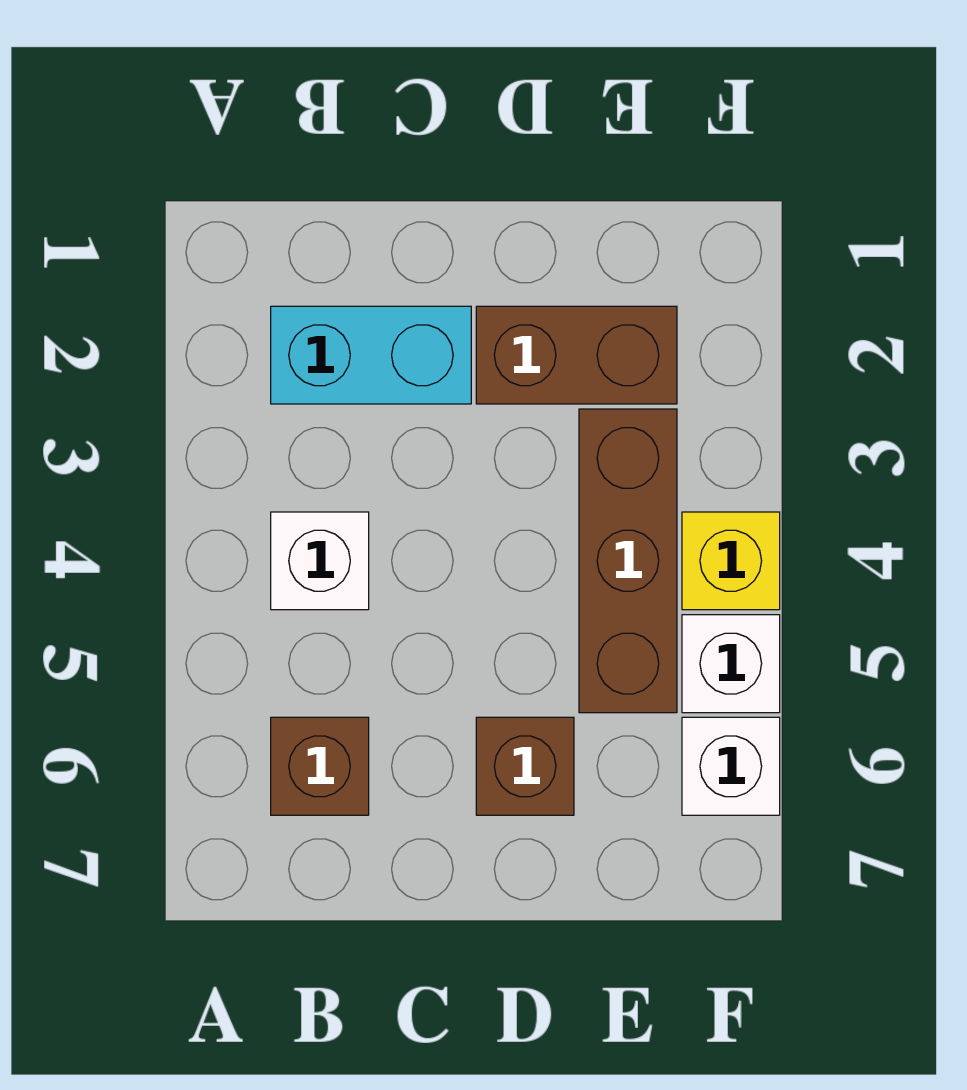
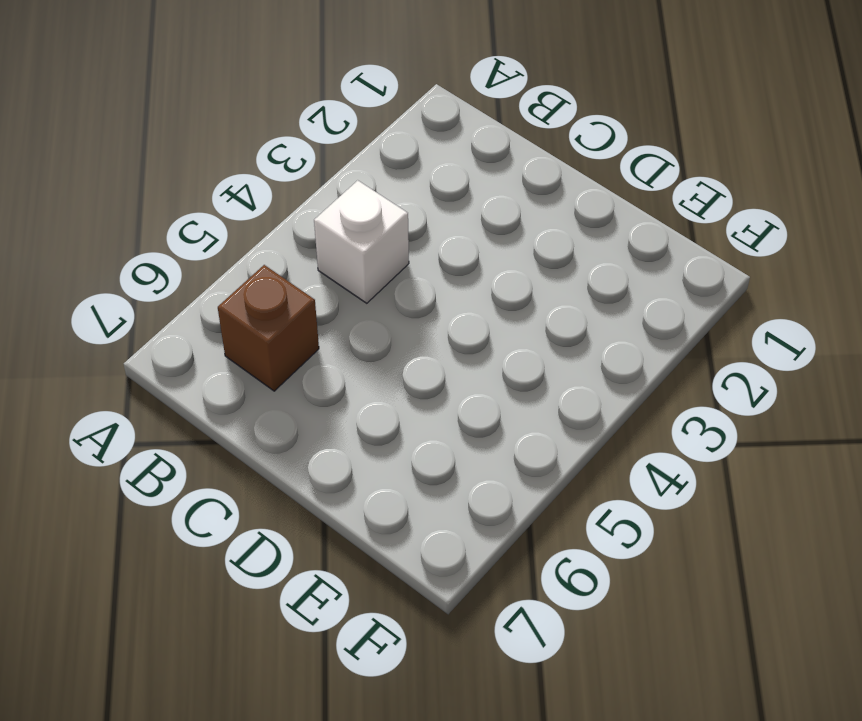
none -> cyan brick B2:C2 level 1
none -> brown brick D2:E2 level 1

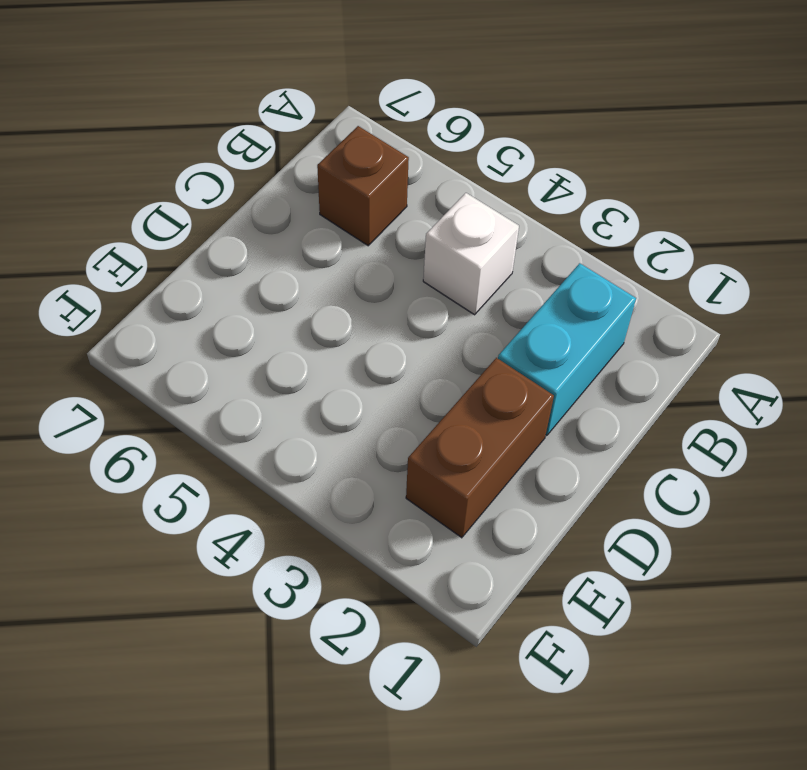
none -> brown brick D6 level 1
none -> brown brick E3:E5 level 1

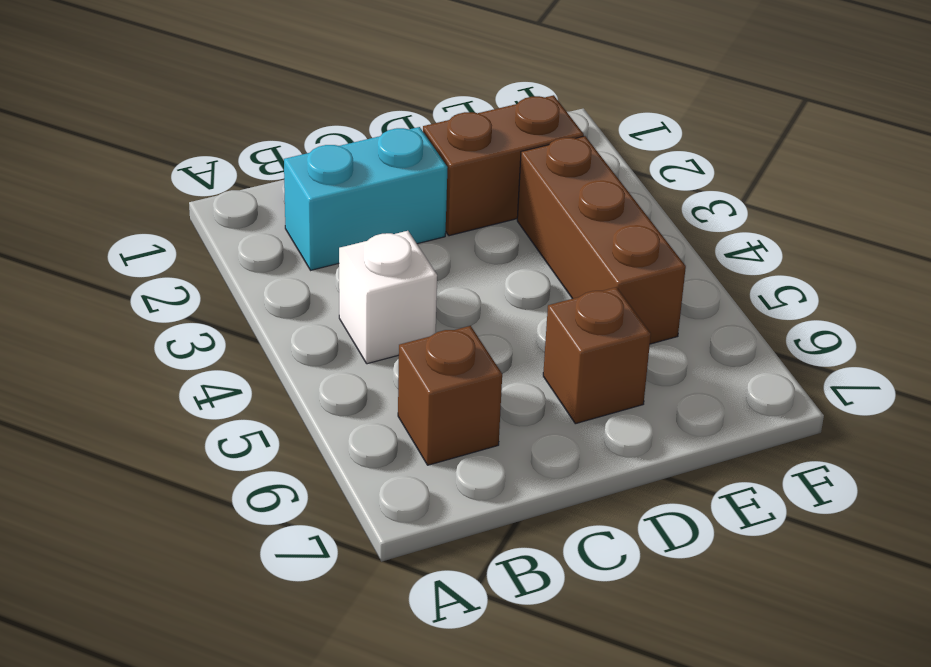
none -> yellow brick F4 level 1
none -> white brick F5 level 1

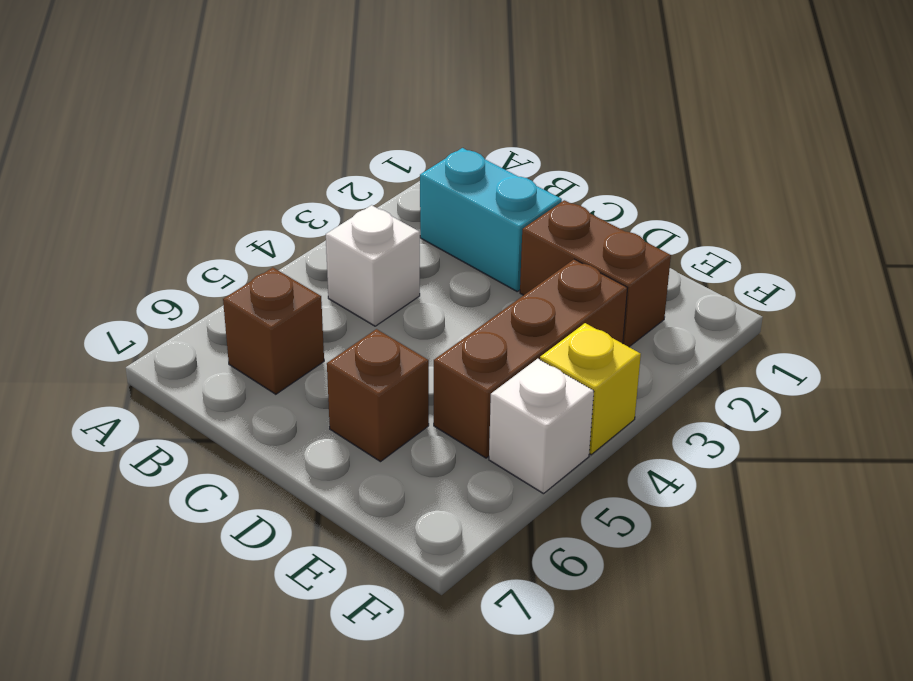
none -> white brick F6 level 1

